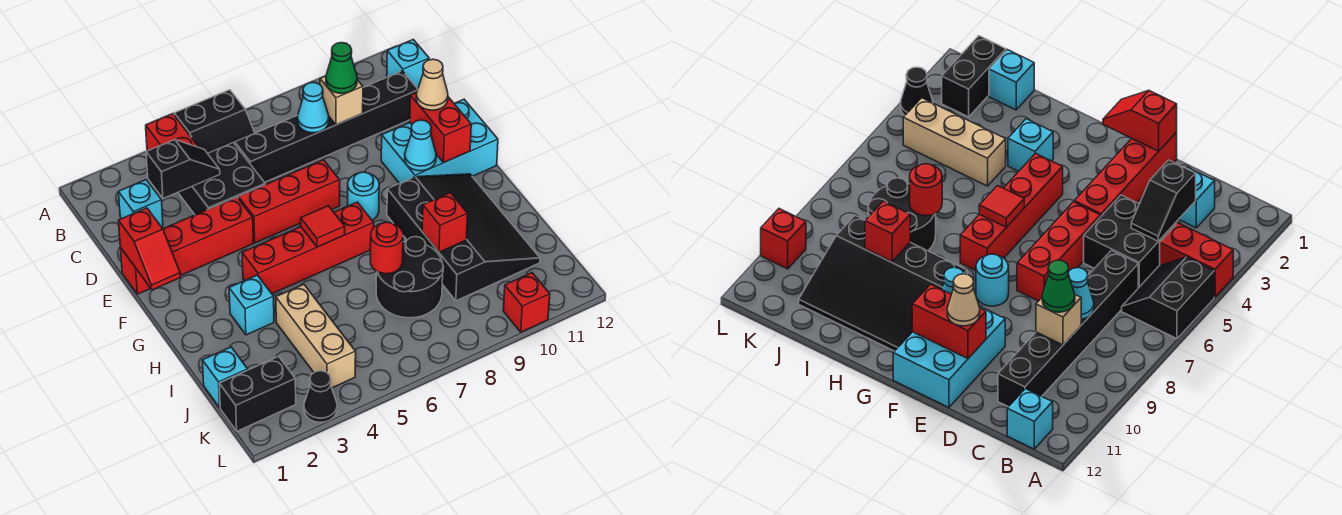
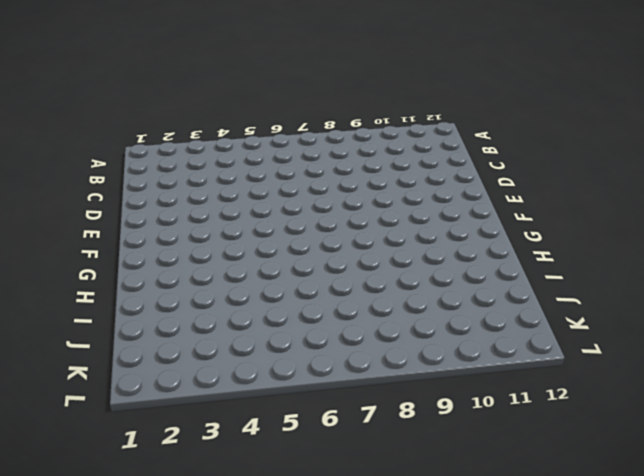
none -> red brick A4:B4 level 1
none -> black slope A5:B6 level 1 top A
none -> cyan brick B12 level 1
none -> cyan brick C2 level 1

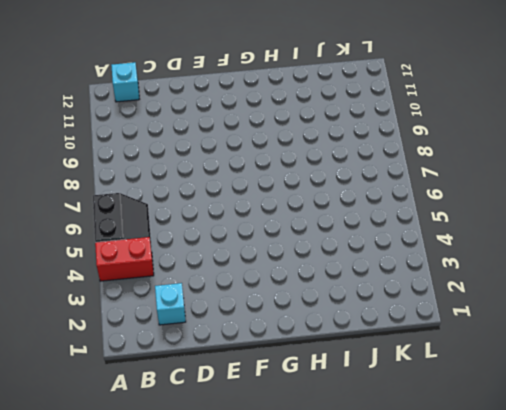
none -> black brick C4:D5 level 1
none -> black brick C6:C11 level 1
none -> red brick E1:E4 level 1
none -> red brick E5:E7 level 1

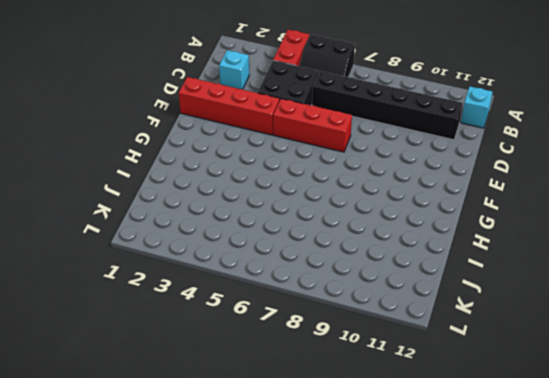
none -> cyan brick E10:F12 level 1
none -> cyan round brick F8 level 1
none -> red brick G4:G7 level 1
none -> black slope G9:J11 level 1 top 9

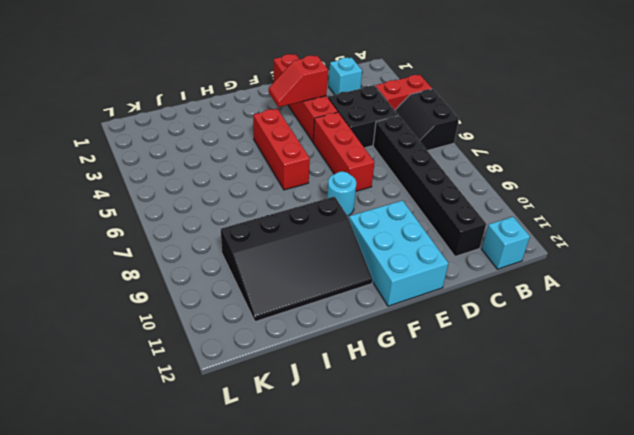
red slope E3:F3 level 2 top E -> red slope E1:F1 level 2 top E
red brick G4:G6 level 1 -> red brick G4:G7 level 1
none -> cyan brick H3 level 1
none -> tan brick I4:K4 level 1
none -> black round brick I7:J8 level 1
none -> cyan brick J1 level 1

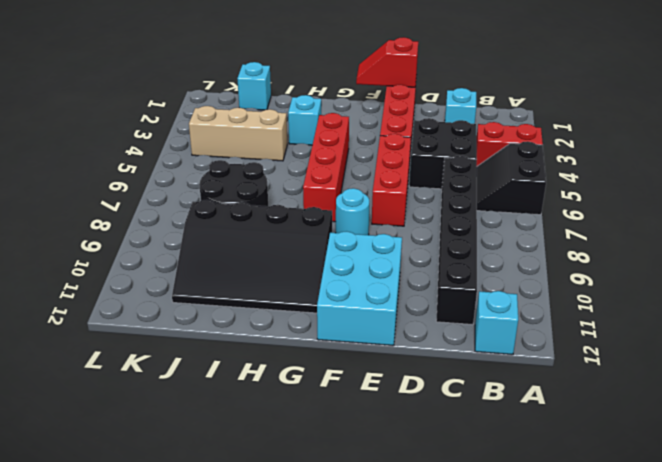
none -> black brick K1:K2 level 1
none -> black cone L3 level 1
none -> red brick L10 level 1
none -> black slope C3:C4 level 2 top 3

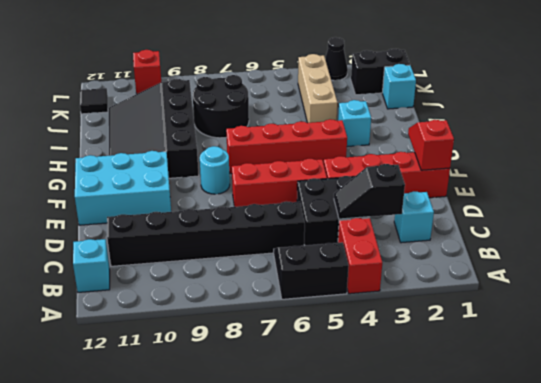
black tile K12 level 1 -> none
none -> cyan cone C8 level 2
none -> tan brick C9 level 2
none -> red brick E11:F11 level 2
none -> cyan cone F10 level 2

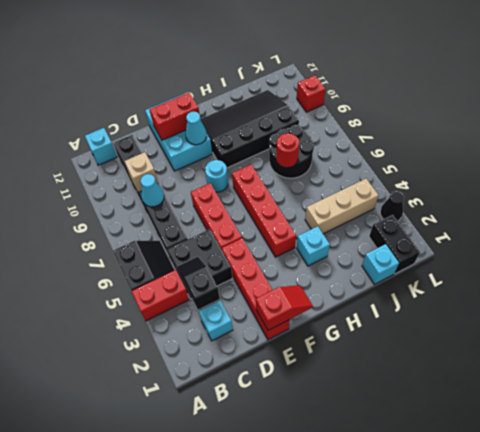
none -> red tile G6 level 2
none -> red brick I9 level 2
none -> green cone C9 level 3
none -> tan cone E11 level 3

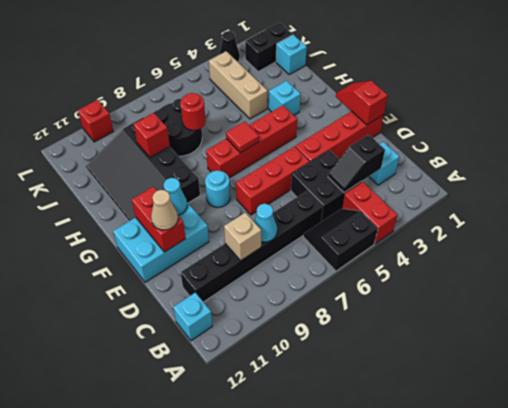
none -> green cone C9 level 3

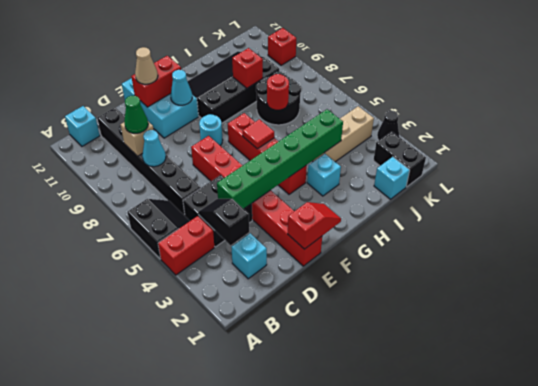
green brick D4:I4 level 2 -> none

